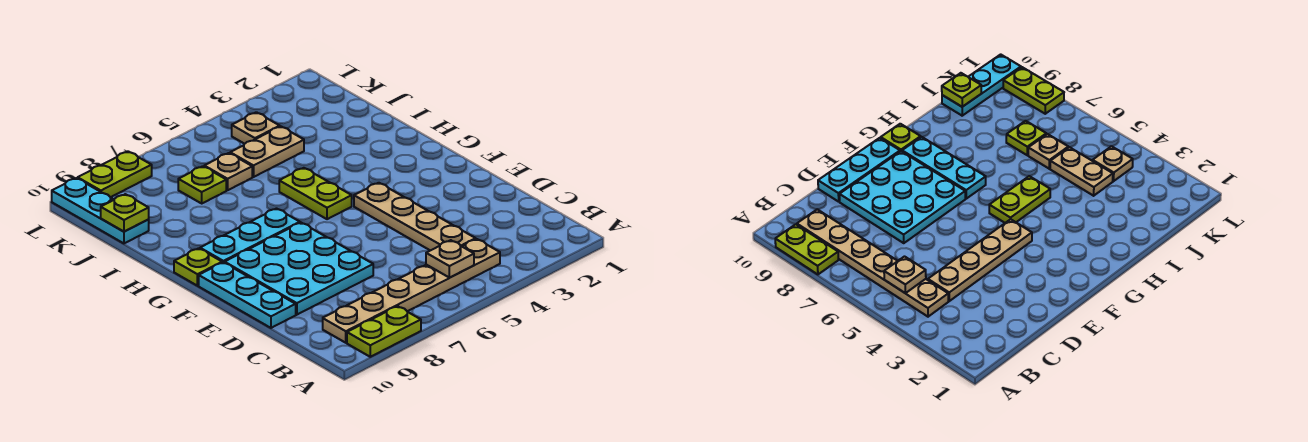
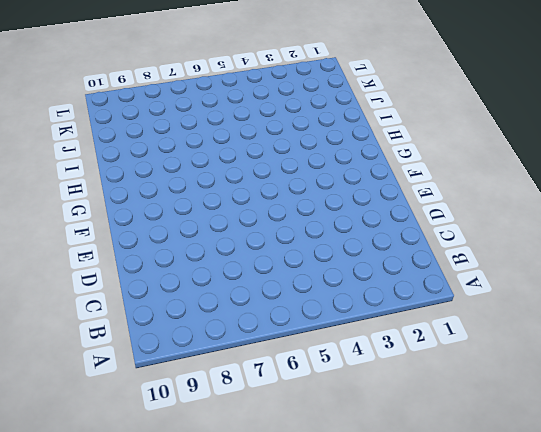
none -> lime plate A8:A9 level 1
none -> tan plate B4:B9 level 1
none -> tan plate C4:F4 level 1

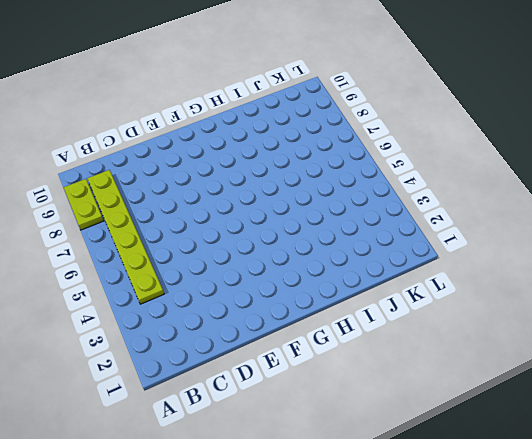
lime plate B4:B9 level 1 -> tan plate B4:B9 level 1
none -> tan plate C4:F4 level 1
none -> cyan plate D7:F9 level 1
none -> cyan plate D10:F10 level 1

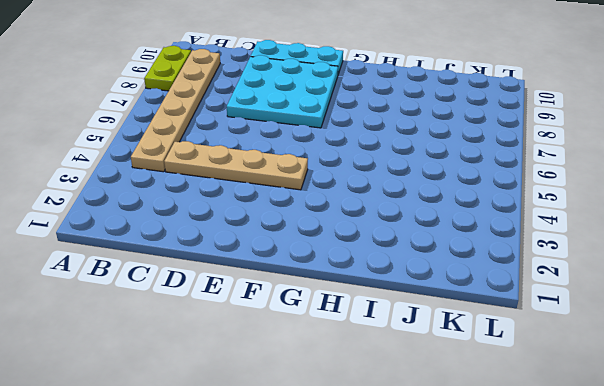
none -> lime plate G5:H5 level 1
none -> cyan plate G7:G9 level 1
none -> lime plate G10 level 1

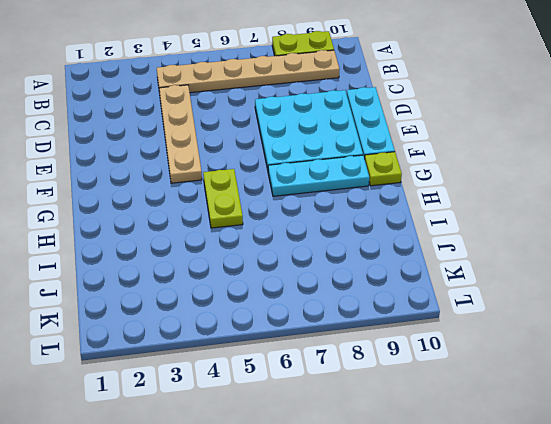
none -> tan plate J4:J5 level 1
none -> tan plate J6 level 1
none -> lime plate J7 level 1

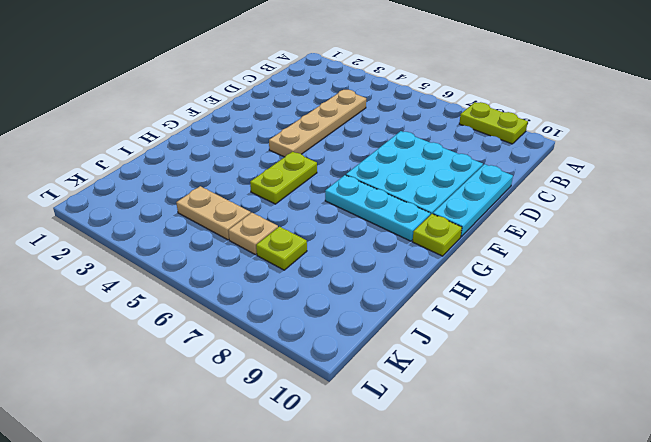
none -> tan plate B4:B9 level 1
none -> cyan plate J10:L10 level 1
none -> tan plate K4 level 1

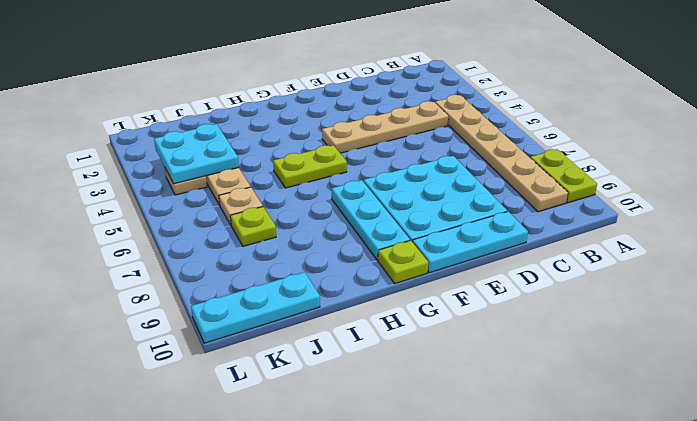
cyan plate J3:K4 level 2 -> none
none -> lime plate L8:L9 level 1
none -> tan plate B5 level 2
none -> lime plate J10 level 2

